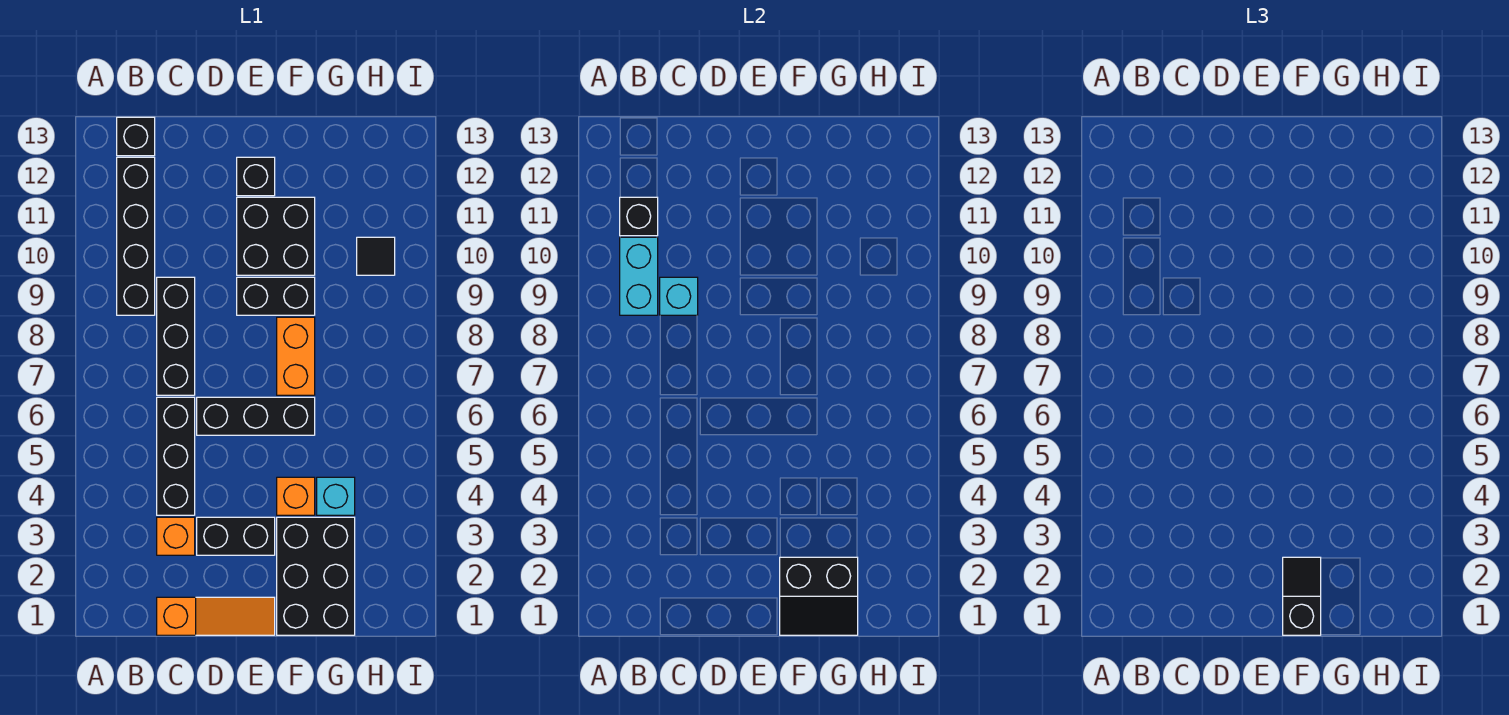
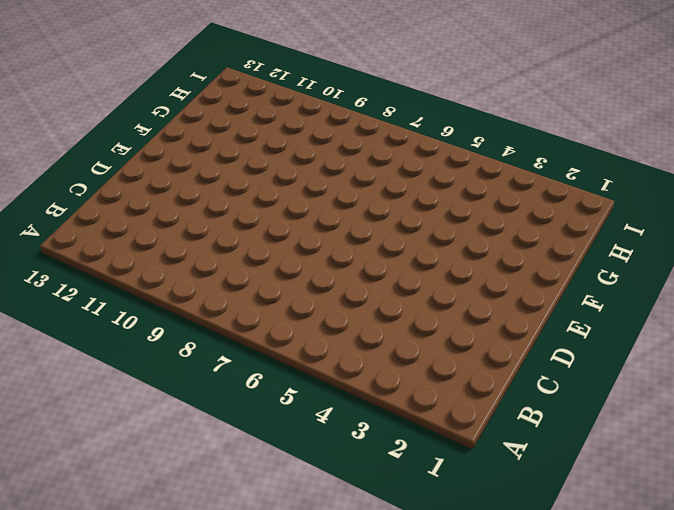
none -> black brick B9:B12 level 1
none -> black brick B13 level 1
none -> orange slope C1:E1 level 1 top C

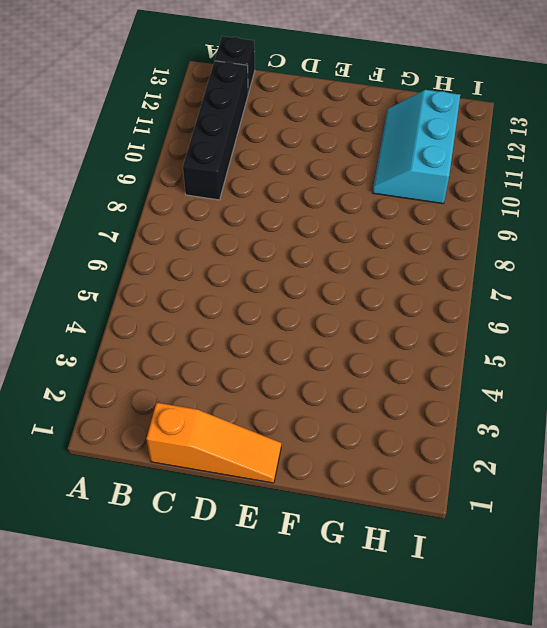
cyan slope G10:H12 level 1 top H -> black tile H10 level 1
none -> orange brick C3 level 1
none -> black brick C4:C6 level 1
none -> black brick C7:C9 level 1

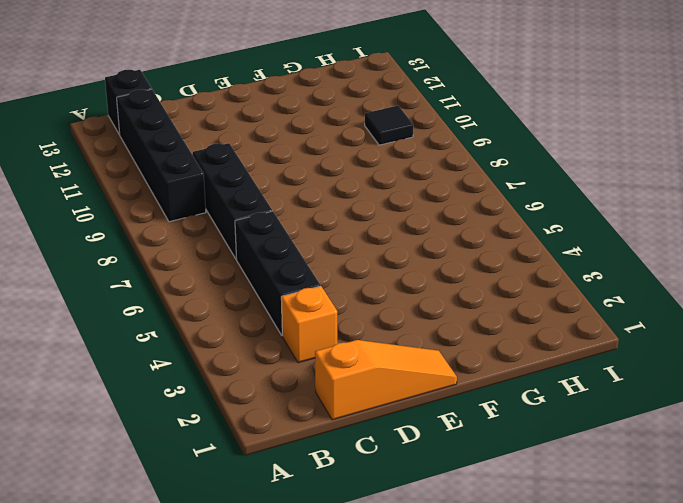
none -> black brick D3:E3 level 1
none -> black brick D6:F6 level 1
none -> black brick E9:F9 level 1

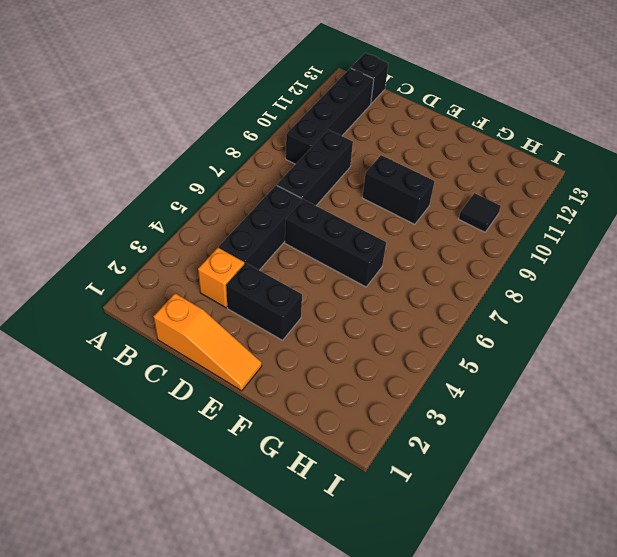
none -> black brick E10:F11 level 1
none -> black brick E12 level 1
none -> black brick F1:G3 level 1

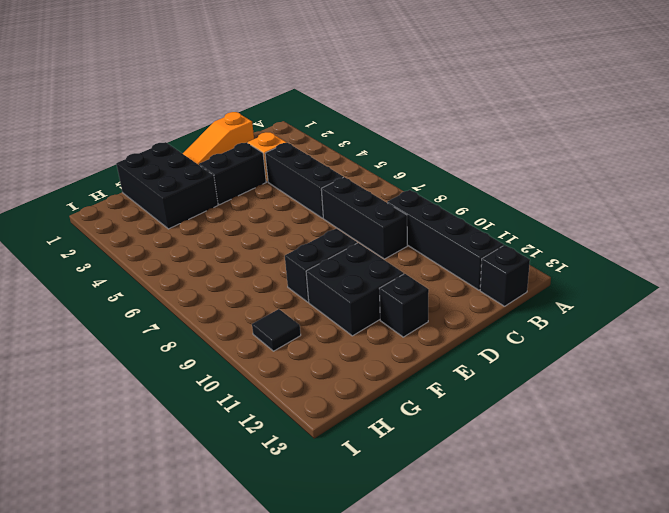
none -> black brick D6:F6 level 1
none -> orange brick F4 level 1
none -> orange brick F7:F8 level 1

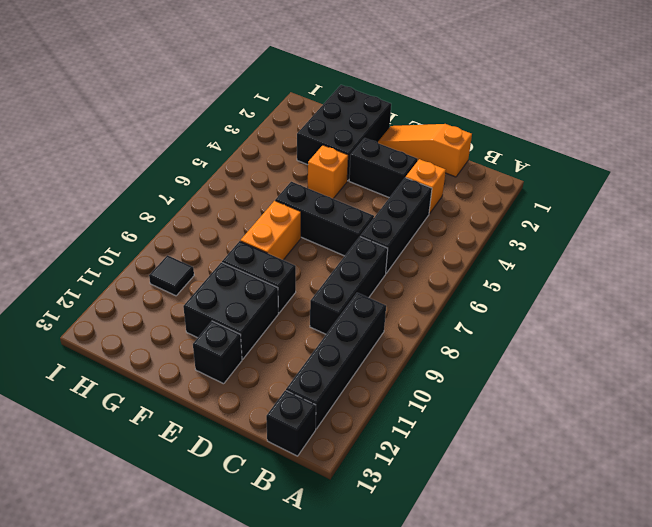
none -> cyan brick G4 level 1
none -> cyan brick B9:B10 level 2
none -> black brick B11 level 2

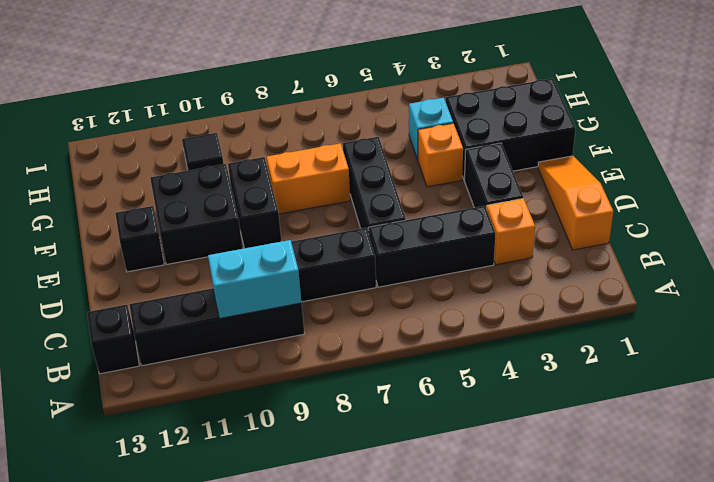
none -> black brick B11 level 2
none -> cyan brick C9 level 2
none -> black slope F1:G2 level 2 top 2

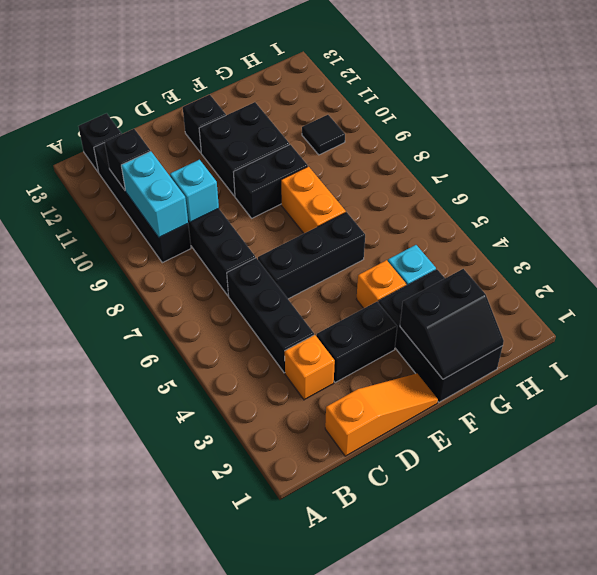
none -> black slope F1:F2 level 3 top 1

